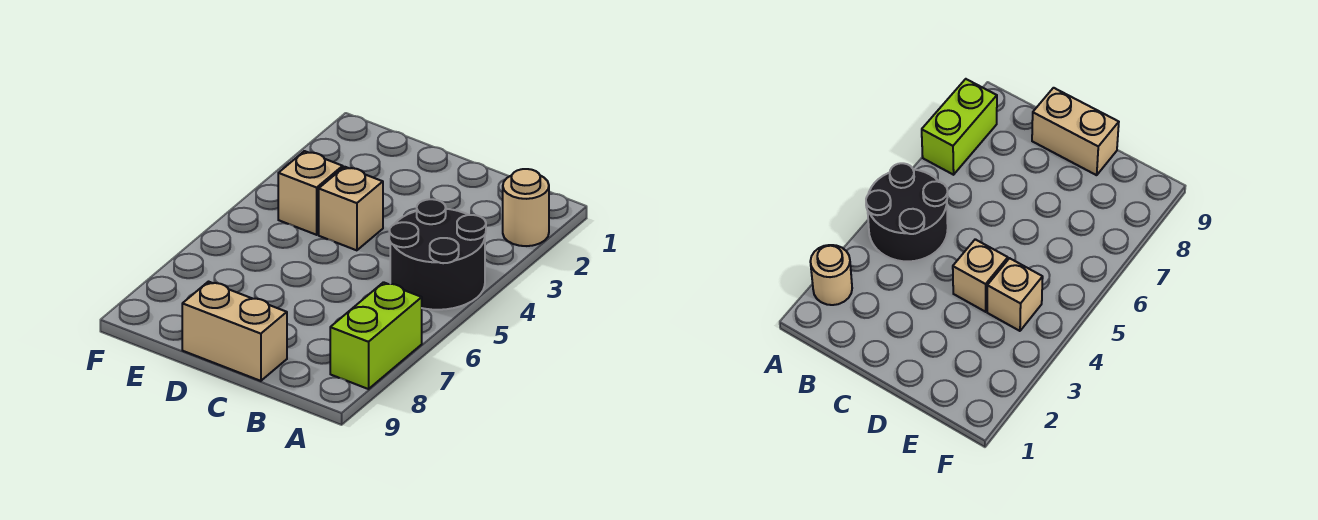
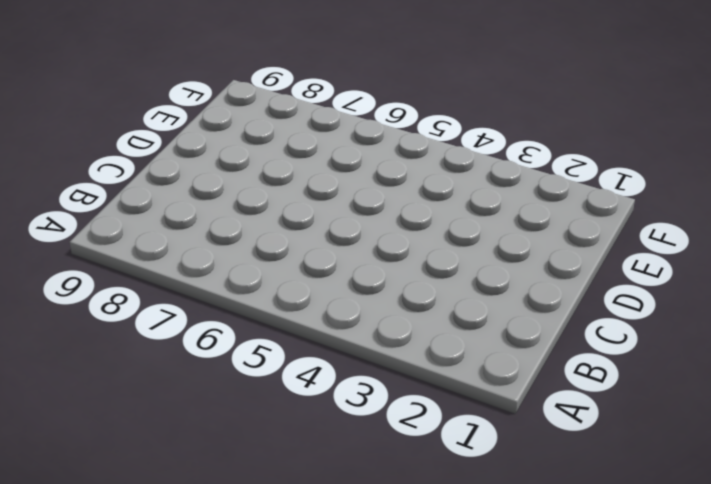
none -> tan round brick A2 level 1
none -> black round brick A4:B5 level 1

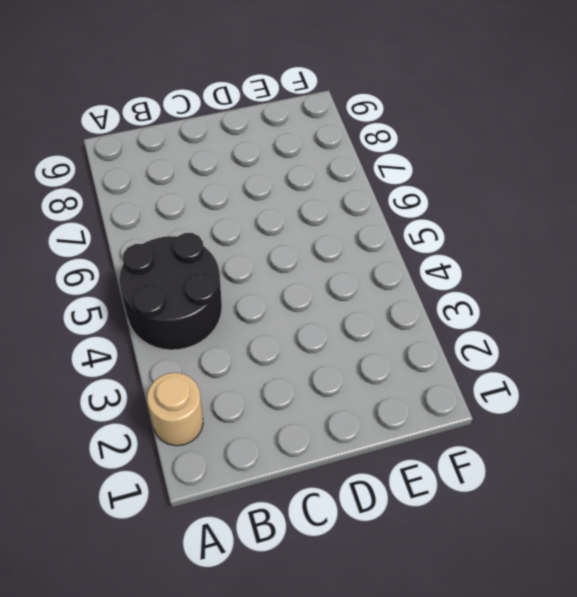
none -> lime brick A7:A8 level 1
none -> tan brick C9:D9 level 1

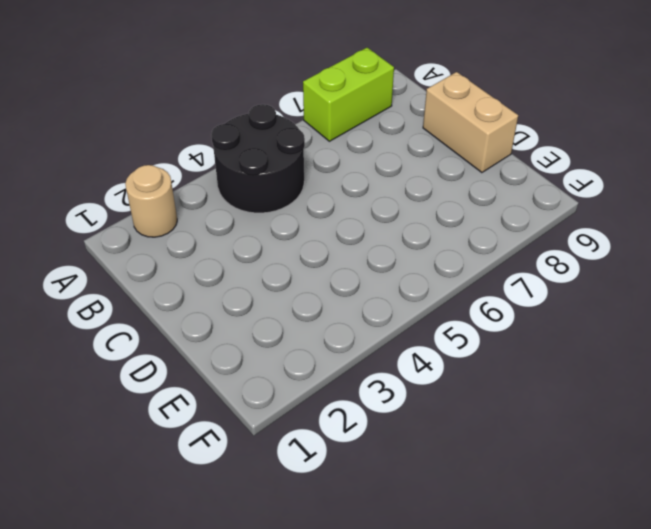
none -> tan brick D4 level 1
none -> tan brick E4 level 1

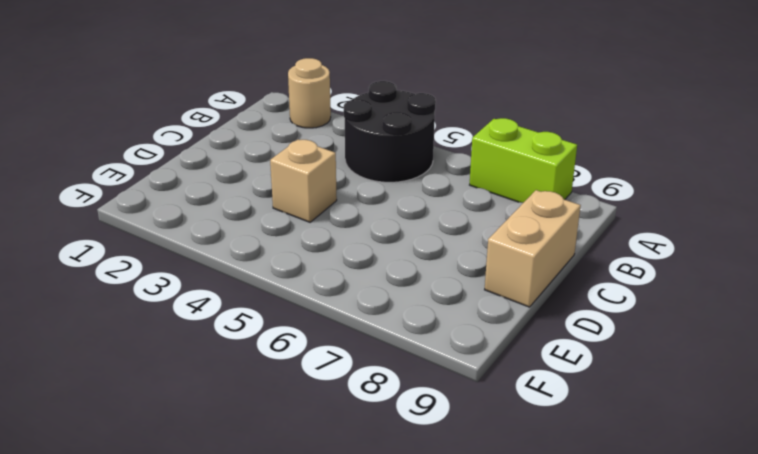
none -> tan brick E4 level 1

